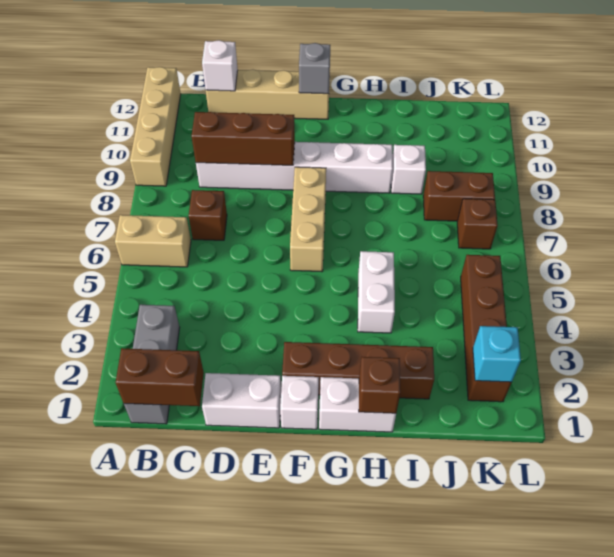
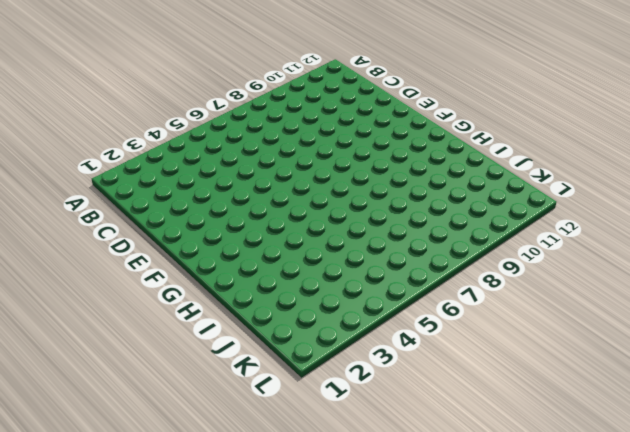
none -> tan brick A6:B6 level 1
none -> tan brick A9:A12 level 1
none -> grey brick B1:B3 level 1

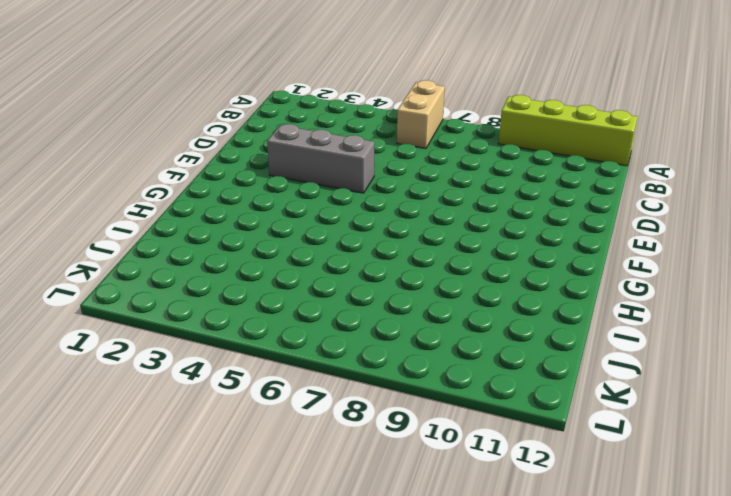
lime brick A9:A12 level 1 -> tan brick A9:A12 level 1
grey brick E3:E5 level 1 -> grey brick B1:B3 level 1
none -> brown brick C7 level 1
none -> white brick C9:H9 level 1
none -> tan brick C12:F12 level 1

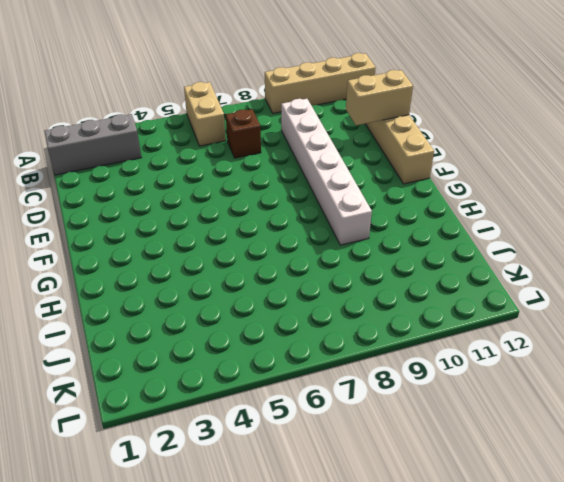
tan brick D11:D12 level 2 -> none
none -> white brick D1:E1 level 1
none -> white brick F1 level 1
none -> brown brick F2:I2 level 1

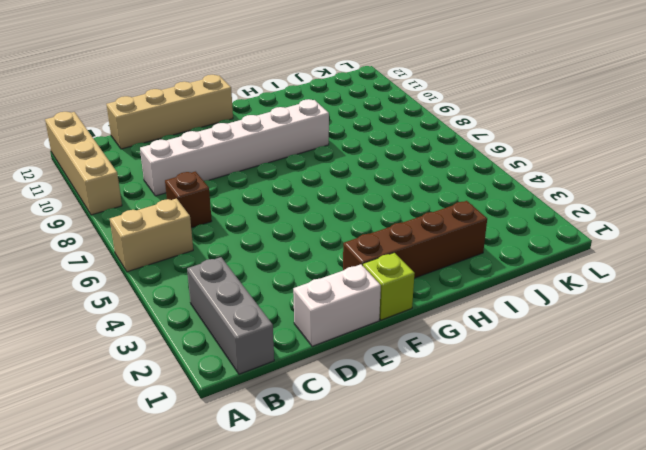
lime brick F1 level 1 -> white brick F1 level 1
none -> tan brick F6:F8 level 1
none -> white brick G1:H1 level 1
none -> white brick H4:H5 level 1

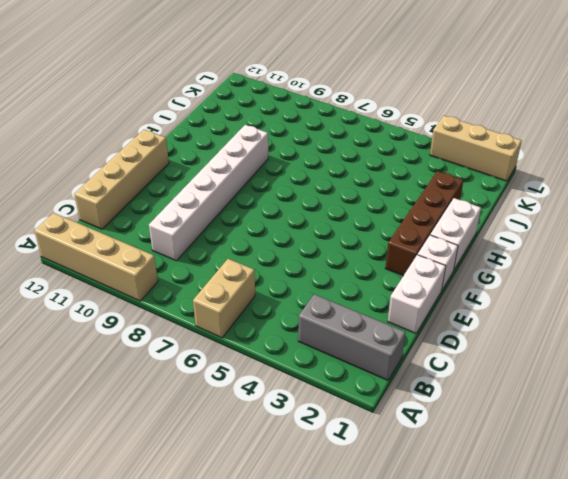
tan brick L1:L3 level 1 -> tan brick F6:F8 level 1
none -> brown brick C7 level 1
none -> white brick H4:H5 level 1
none -> white brick I9 level 1

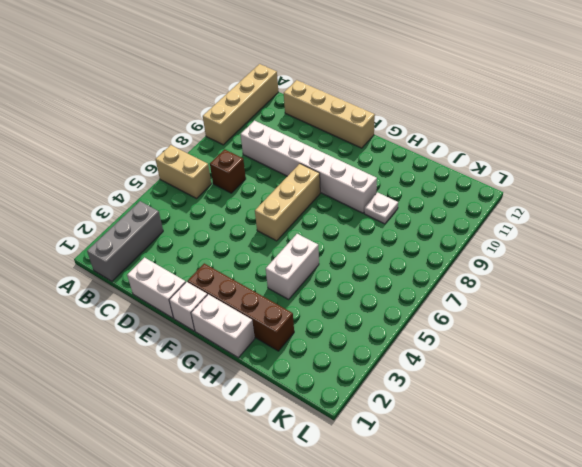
white plate I9 level 1 -> white brick I9 level 1
none -> brown brick J8:K8 level 1
none -> brown brick K2:K5 level 1
none -> brown brick K7 level 1

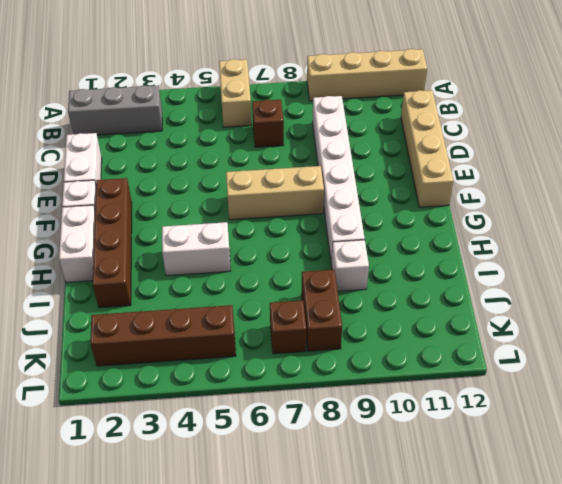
none -> brown brick B1:C1 level 2
none -> brown brick C9:E9 level 2
none -> white brick C12 level 2

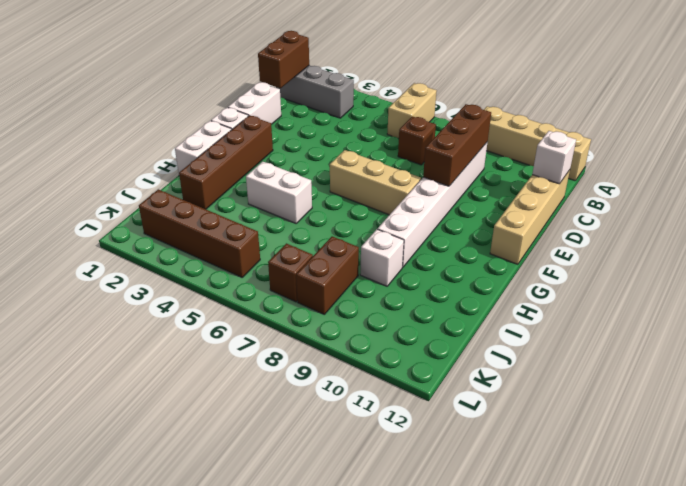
none -> grey brick F12 level 2
none -> brown brick H1 level 2
none -> cyan brick K2 level 2

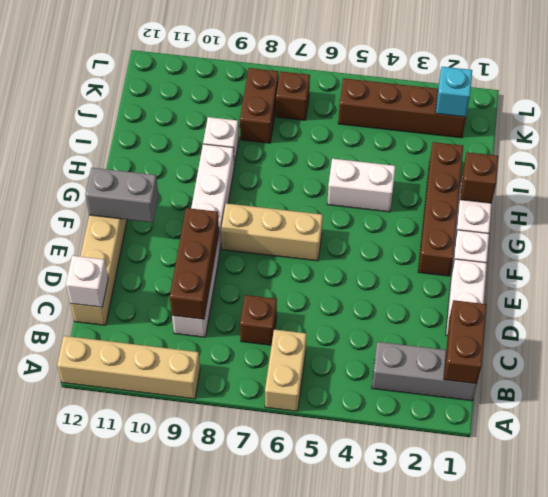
grey brick F11:F12 level 2 -> grey brick F12 level 2

